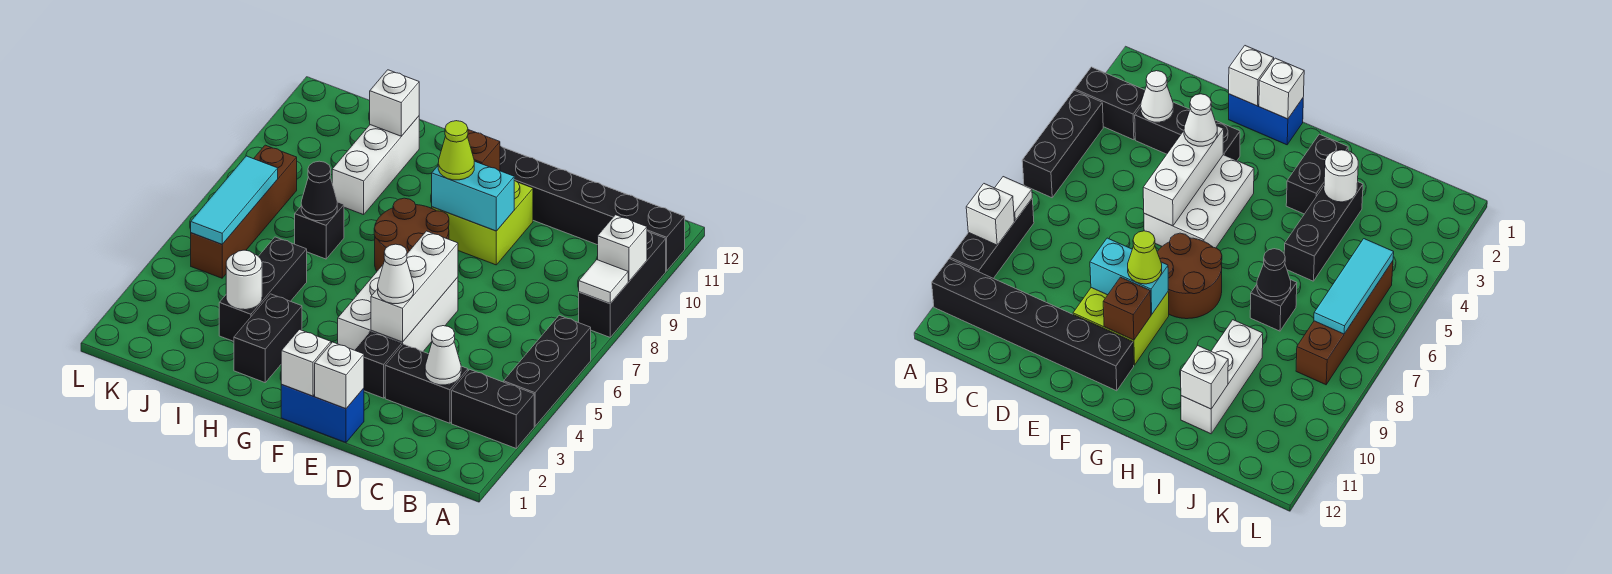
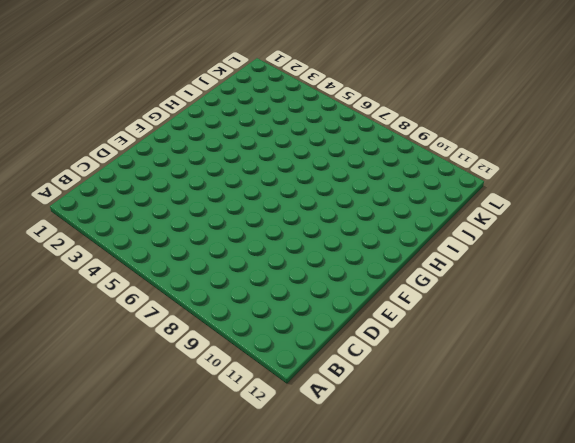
none -> black brick A3:B3 level 1
none -> black brick A4:A6 level 1
none -> black brick A8:A10 level 1

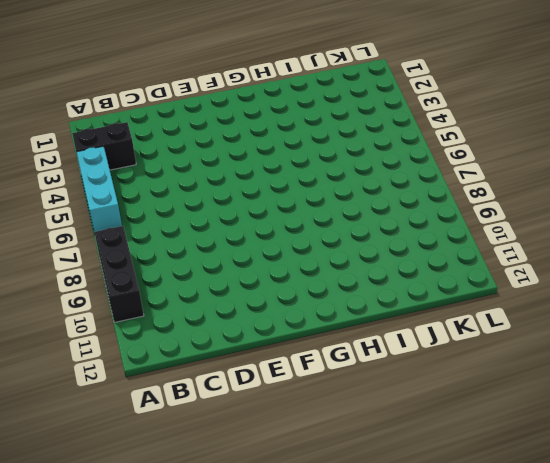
cyan brick A4:A6 level 1 -> black brick A4:A6 level 1
none -> black brick A11:F11 level 1
none -> black brick C3:D3 level 1
none -> blue brick E1:F1 level 1

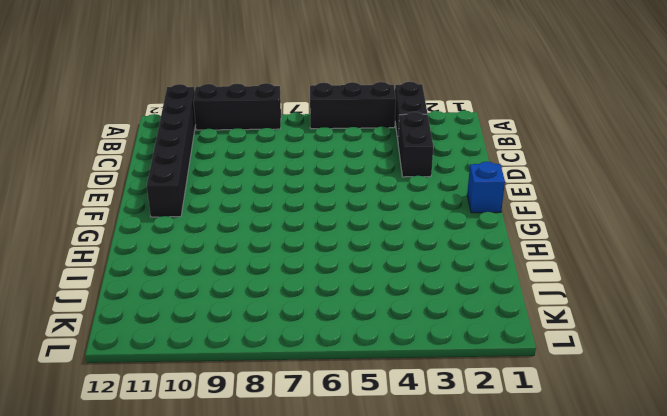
blue brick F1 level 1 -> blue brick E1:F1 level 1
none -> black brick E3 level 1
none -> white brick E4:F6 level 1
none -> lime brick E9:F10 level 1

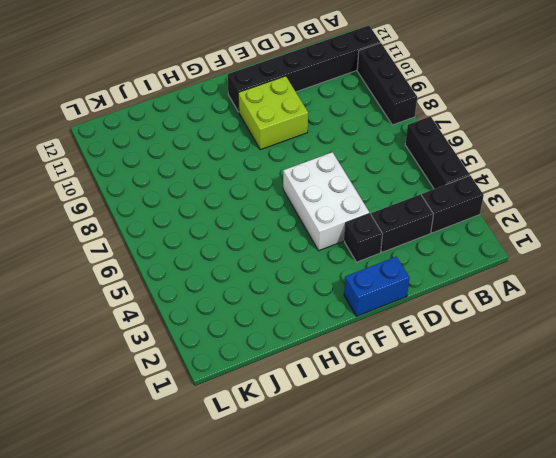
none -> brown round brick F7:G8 level 1
none -> black brick H2:H3 level 1
none -> black brick I3:I5 level 1

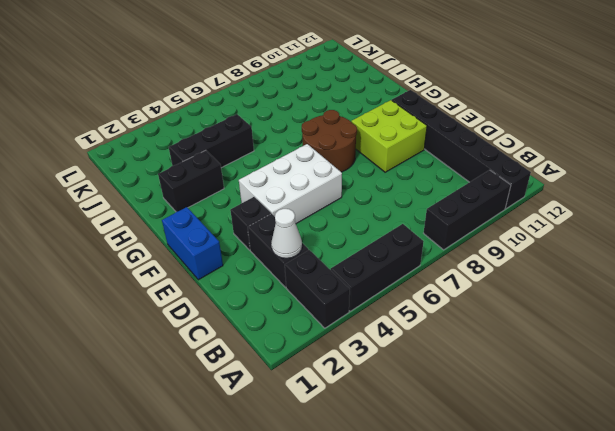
none -> black brick I7 level 1
none -> white brick I9:I11 level 1
none -> brown brick K5:K8 level 1

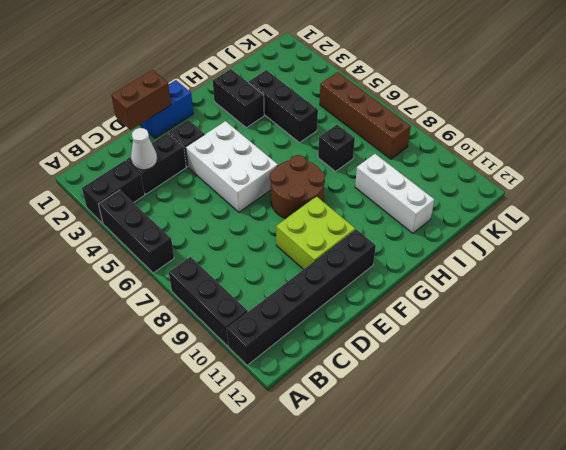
brown brick D1:E1 level 2 -> white brick E1 level 2
none -> white tile A8 level 2
none -> white brick A9 level 2
none -> white brick E4:E6 level 2

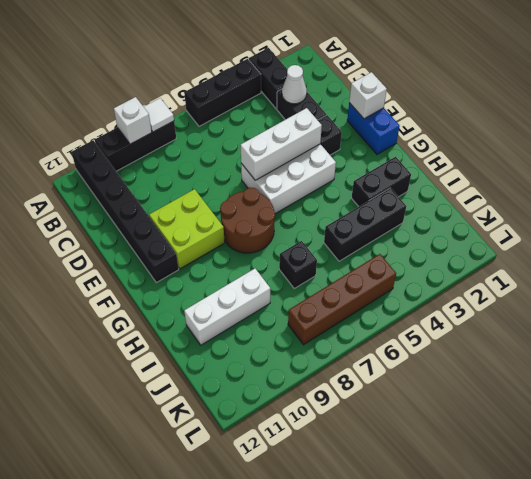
none -> cyan brick E9:F9 level 2
none -> white brick F1 level 2
none -> brown brick F10 level 2

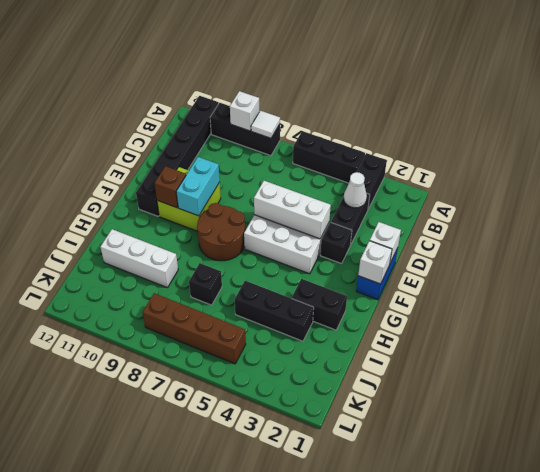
none -> white round brick I3 level 2
none -> black cone I7 level 2
none -> white brick I11 level 2

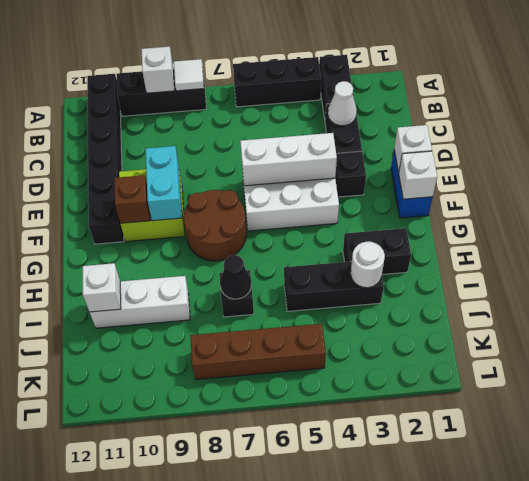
none -> cyan tile K5:K7 level 2
none -> white cone E4 level 3
none -> lime cone F9 level 3

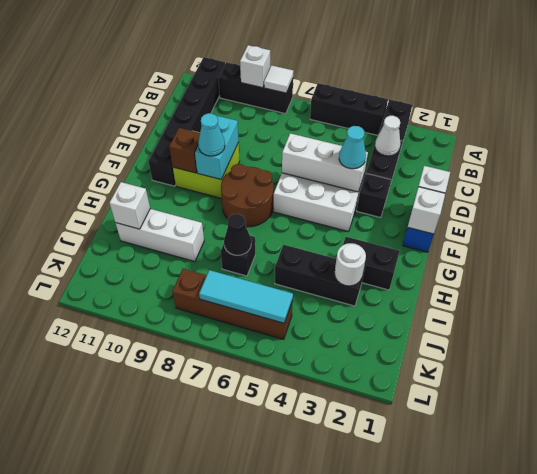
cyan cone E4 level 3 -> white cone E4 level 3
cyan cone F9 level 3 -> lime cone F9 level 3

